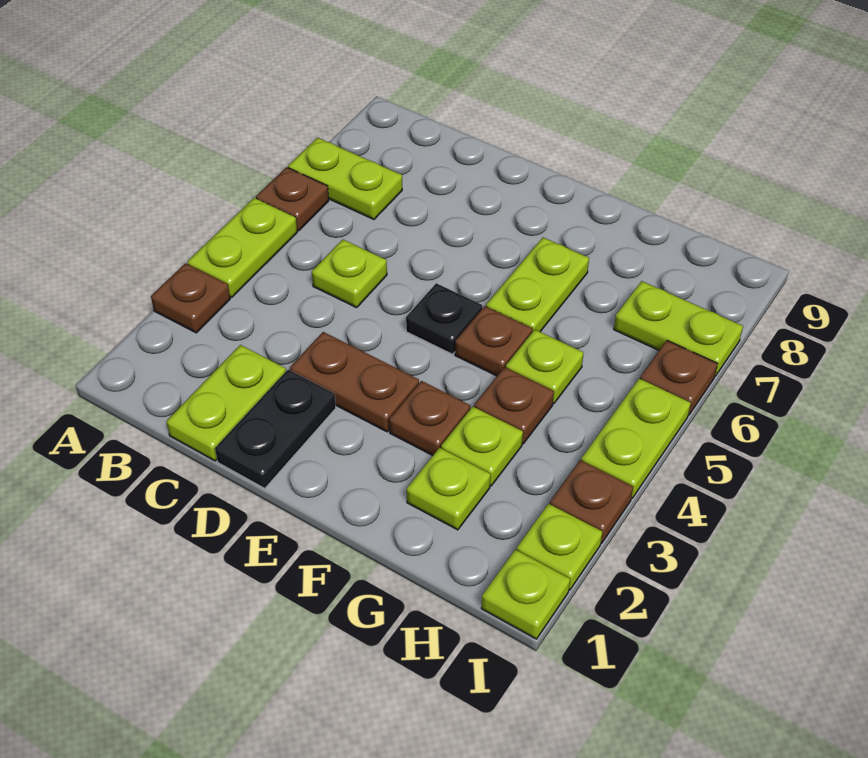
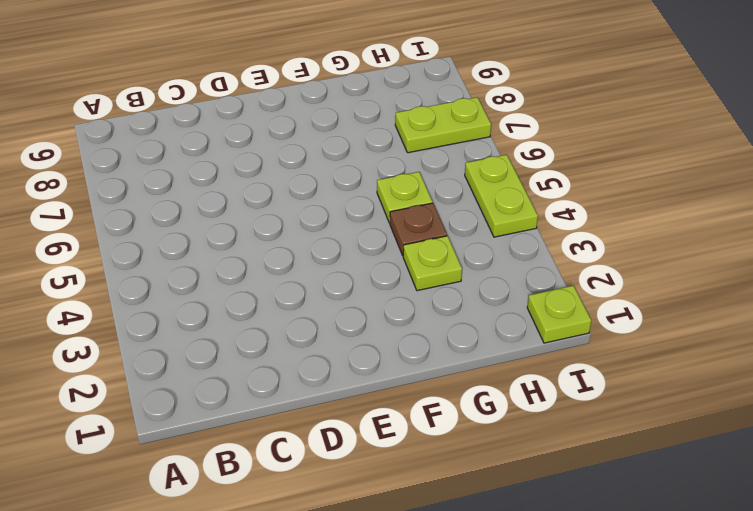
none -> brown plate A3 level 1
none -> lime plate A4:A5 level 1
none -> brown plate A6 level 1

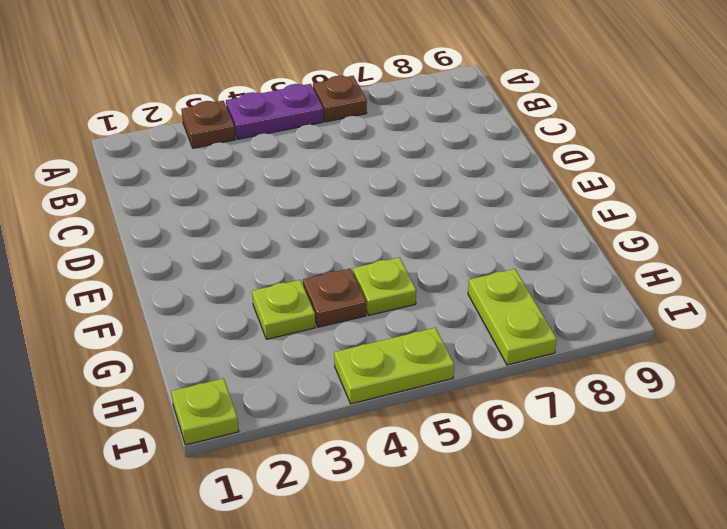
purple plate A4:A5 level 1 -> lime plate A4:A5 level 1
none -> lime plate A7:B7 level 1
none -> lime plate C1:C2 level 1
none -> lime plate C5 level 1

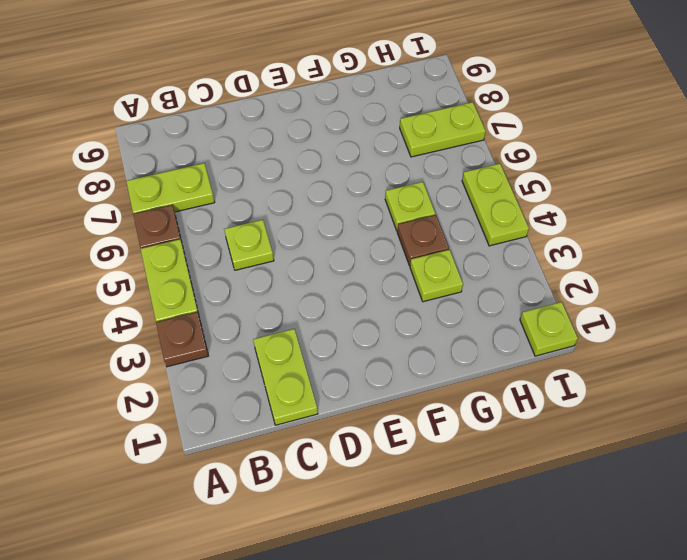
none -> black plate D1:D2 level 1
none -> brown plate D3:E3 level 1
none -> black plate E5 level 1

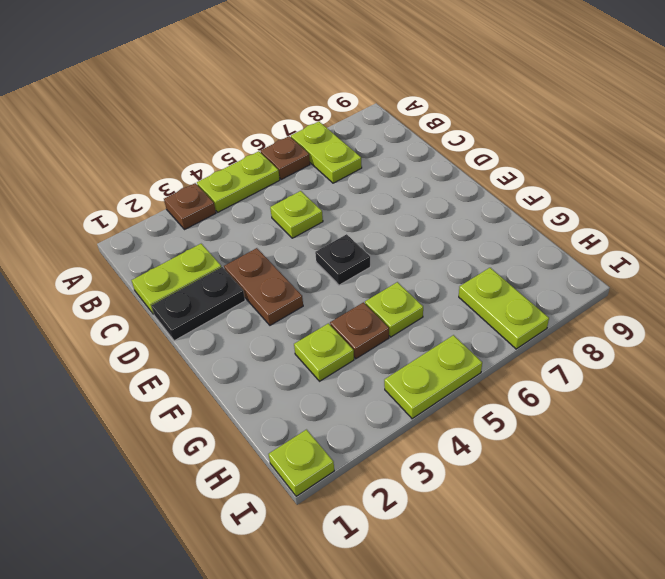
none -> brown plate F3 level 1
none -> brown plate F5 level 1
none -> lime plate F6:F7 level 1

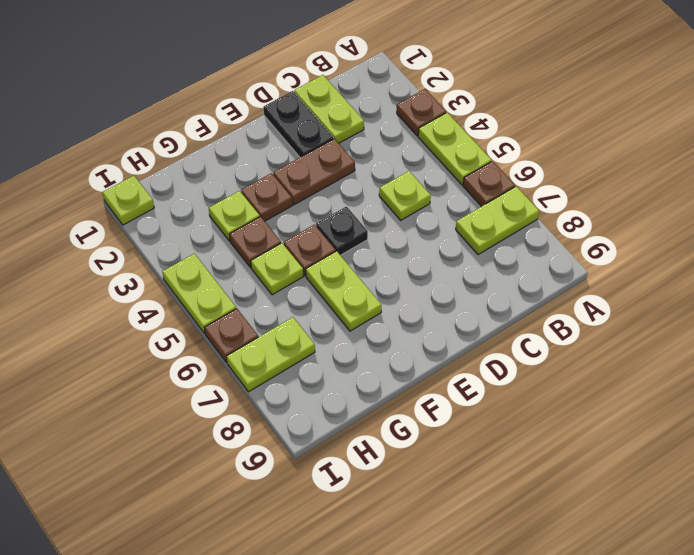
none -> lime plate G2 level 1
none -> lime plate I2 level 1
none -> brown plate I3 level 1

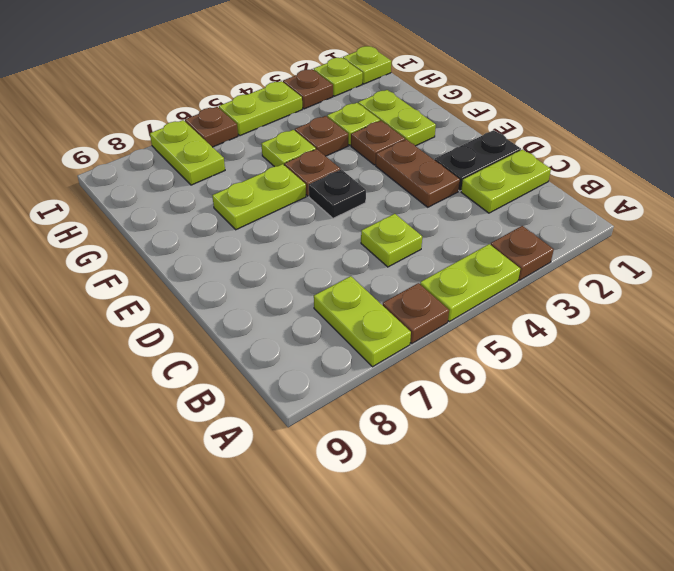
lime plate F2:G2 level 1 -> lime plate G2 level 1

